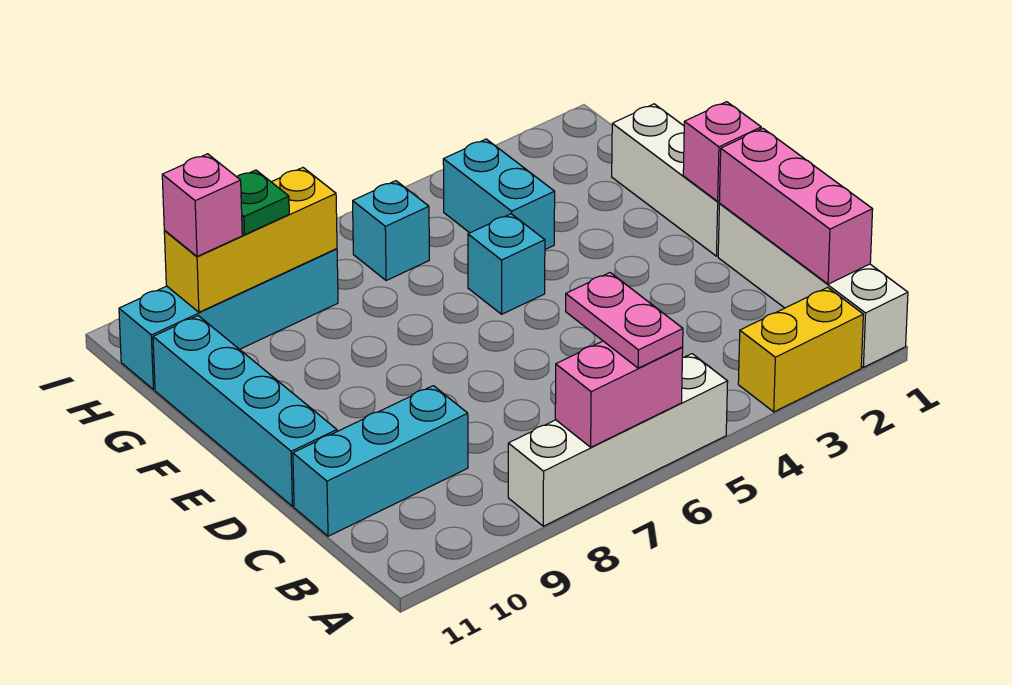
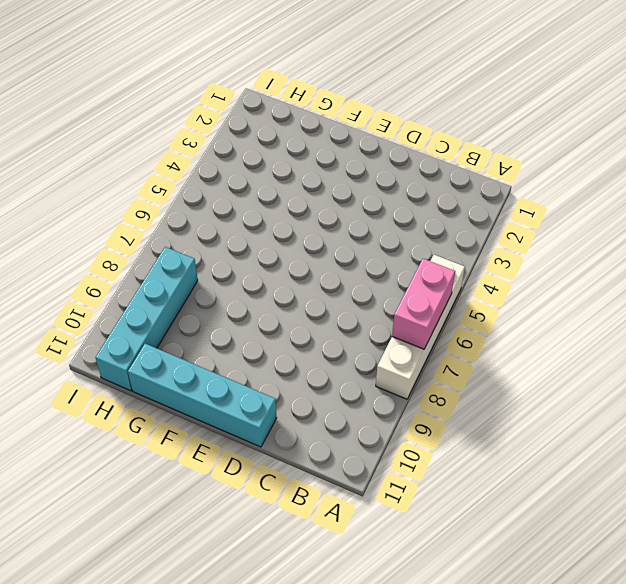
none -> white brick A1:D1 level 1
none -> yellow brick A2:A3 level 1
none -> cyan brick C9:C11 level 1

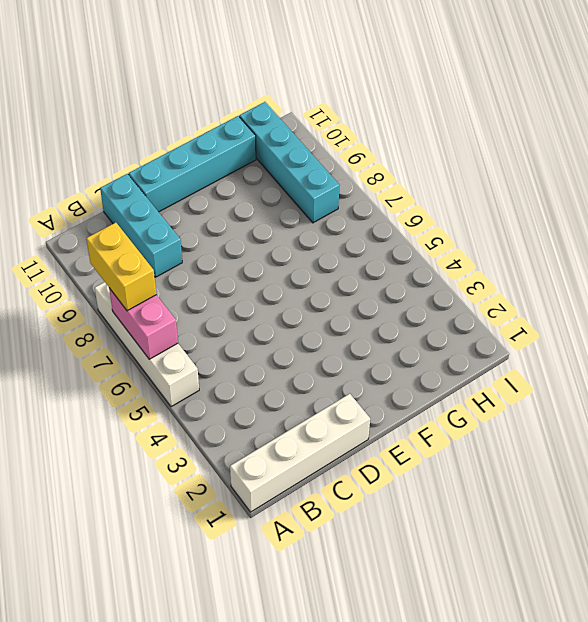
yellow brick A7:A8 level 3 -> yellow brick A2:A3 level 1
none -> white brick E1:G1 level 1
none -> cyan brick F5 level 1
none -> cyan brick G4:H4 level 1

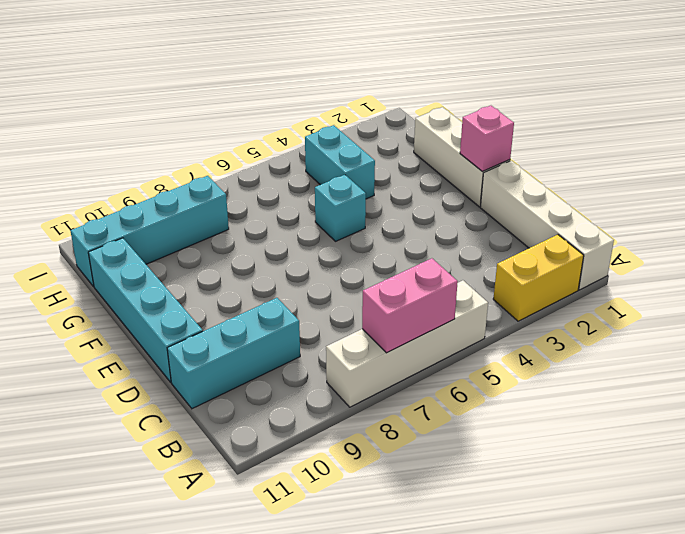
none -> cyan brick H6 level 1
none -> pink brick B1:D1 level 2
none -> yellow brick H8:H10 level 2

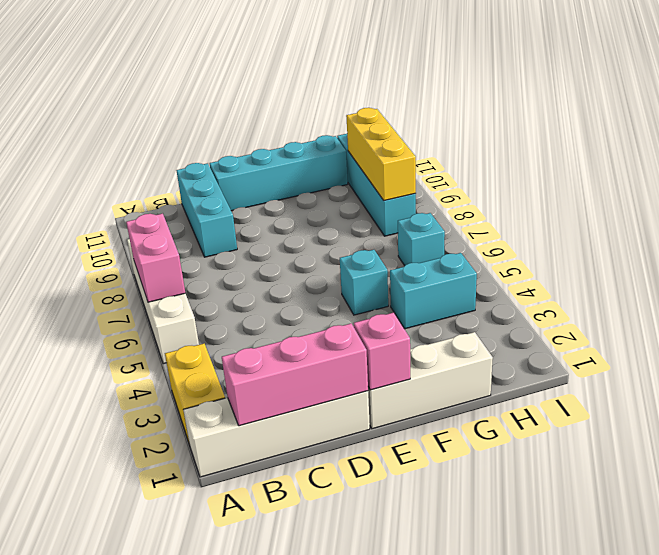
none -> pink plate A6:B6 level 3
none -> green plate H9 level 3
none -> pink brick H10 level 3

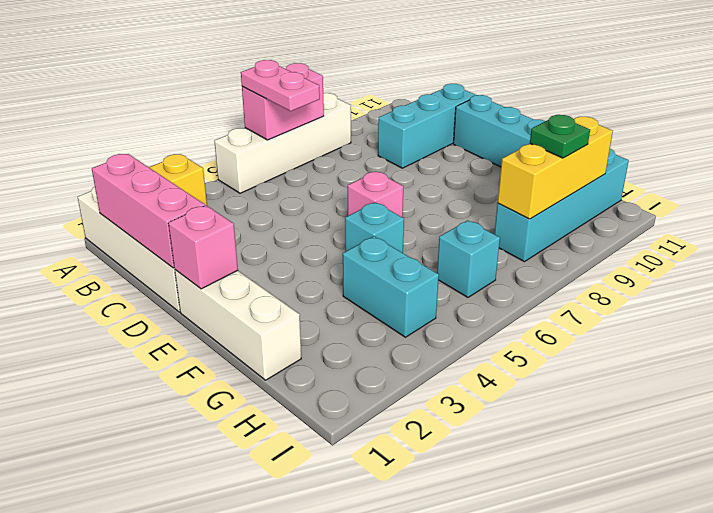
pink brick E6 level 1 -> pink brick H10 level 3

